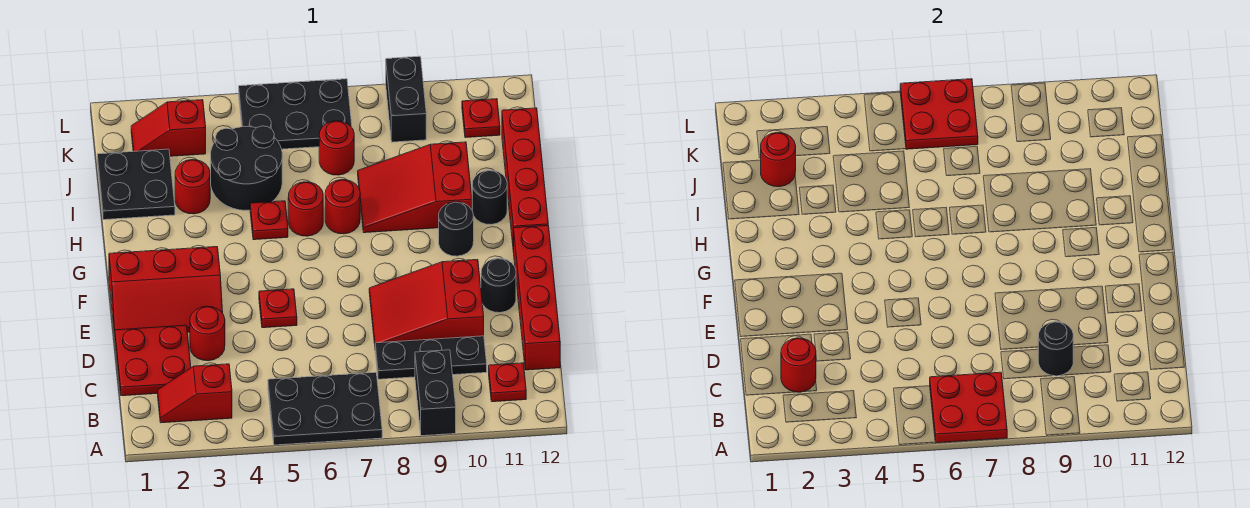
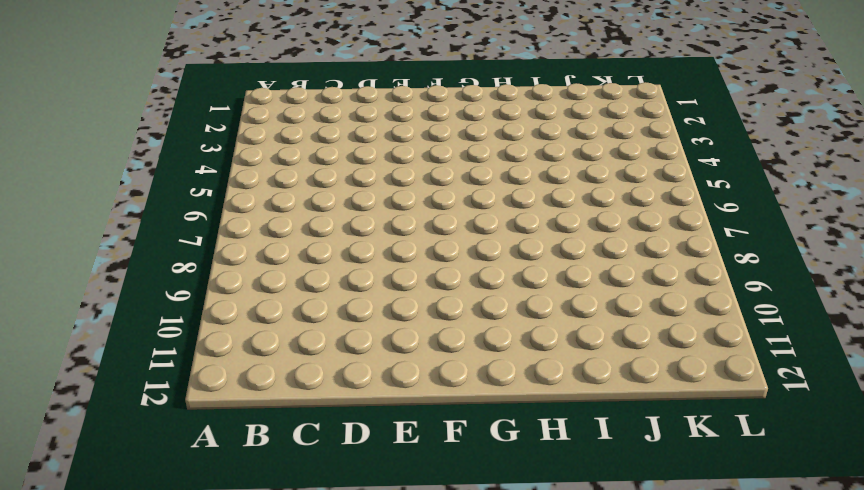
none -> black plate A5:B7 level 1
none -> black brick A9:B9 level 1
none -> red slope B2:B3 level 1 top 3
none -> red plate B11 level 1

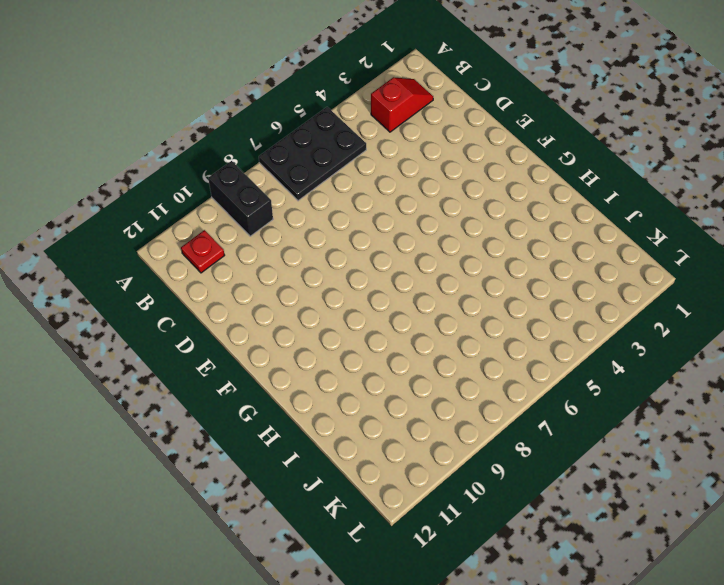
none -> red plate C1:D2 level 1
none -> black plate C8:C10 level 1
none -> red brick C12:F12 level 1
none -> red round brick D3 level 1

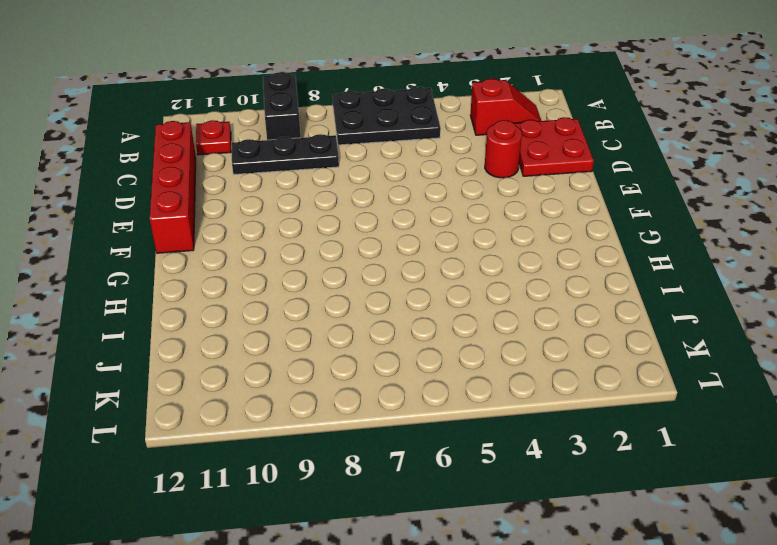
none -> red slope D8:E10 level 1 top 10
none -> red slope E1:F3 level 1 top F
none -> red plate E5 level 1
none -> black round brick E11 level 1

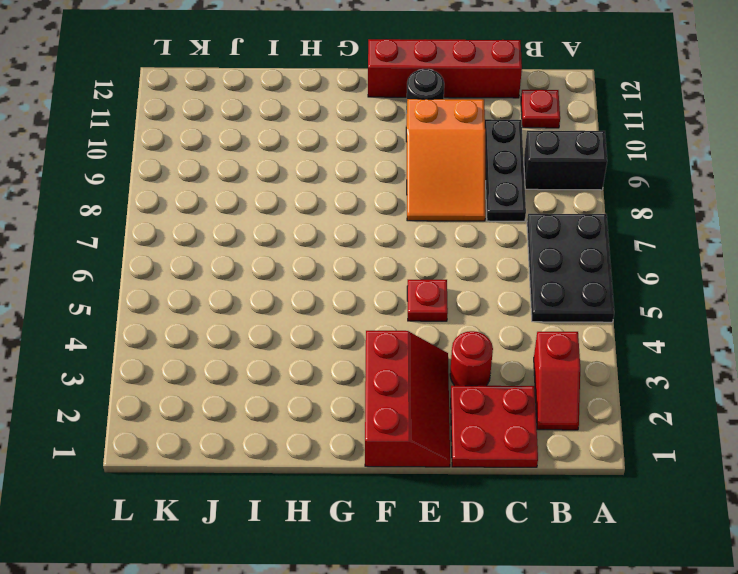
orange slope D8:E10 level 1 top 10 -> red slope D8:E10 level 1 top 10
none -> black round brick G10 level 1
none -> red brick G12:J12 level 1
none -> red plate H5 level 1
none -> red round brick H6 level 1

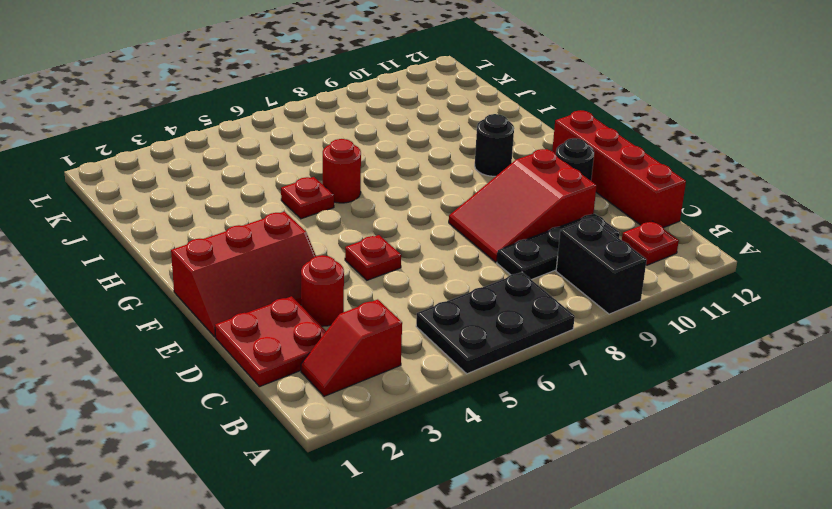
none -> red brick G12:J12 level 1
none -> red round brick H7 level 1
none -> red slope H8:I10 level 1 top 10
none -> black round brick H11 level 1

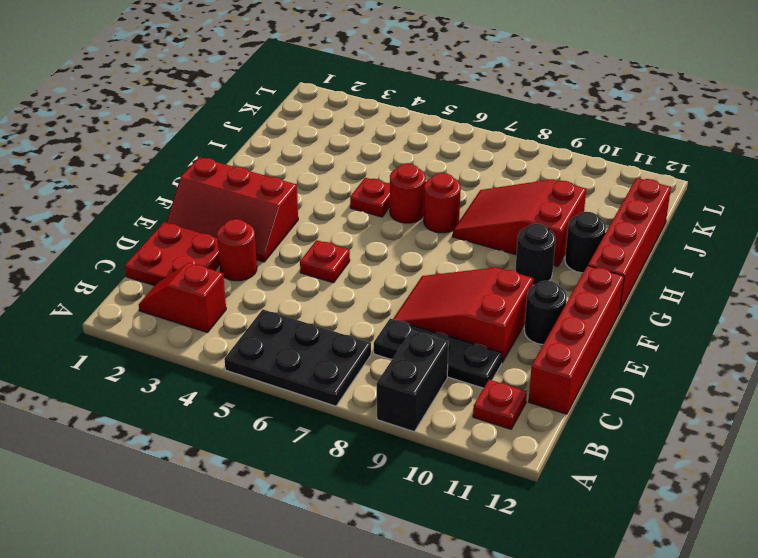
none -> black plate I1:J2 level 1
none -> red round brick I3 level 1
none -> black round brick I4:J5 level 1
none -> red round brick J7 level 1

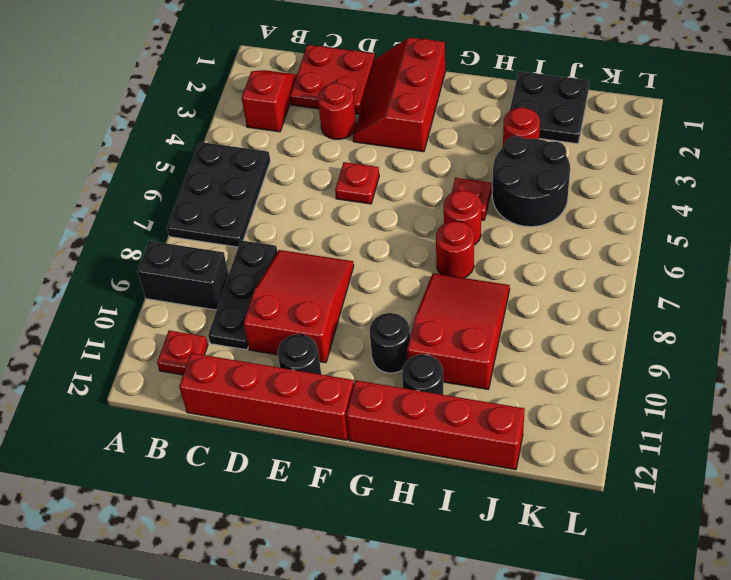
none -> red round brick J7 level 1
none -> red slope K2:K3 level 1 top 3
none -> black plate K5:L7 level 1
none -> black brick K9:L9 level 1

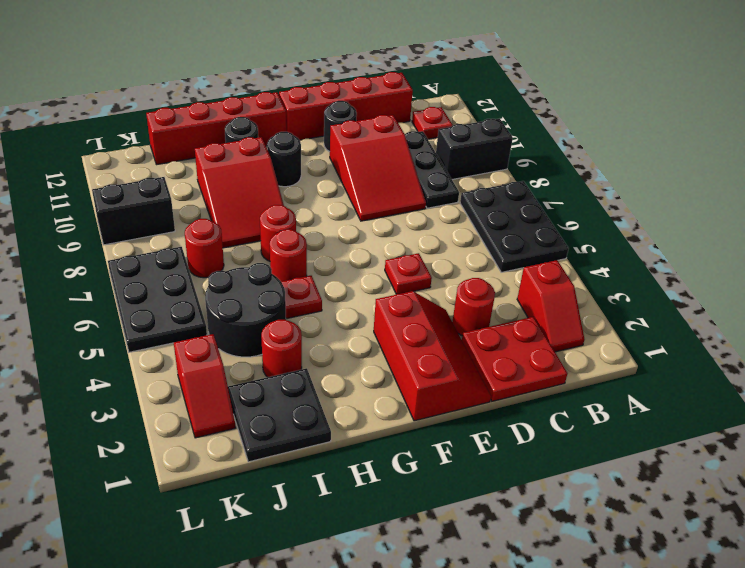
none -> red plate K11 level 1
none -> red plate A6:B7 level 2
none -> red round brick C2 level 2
none -> black round brick C9 level 2

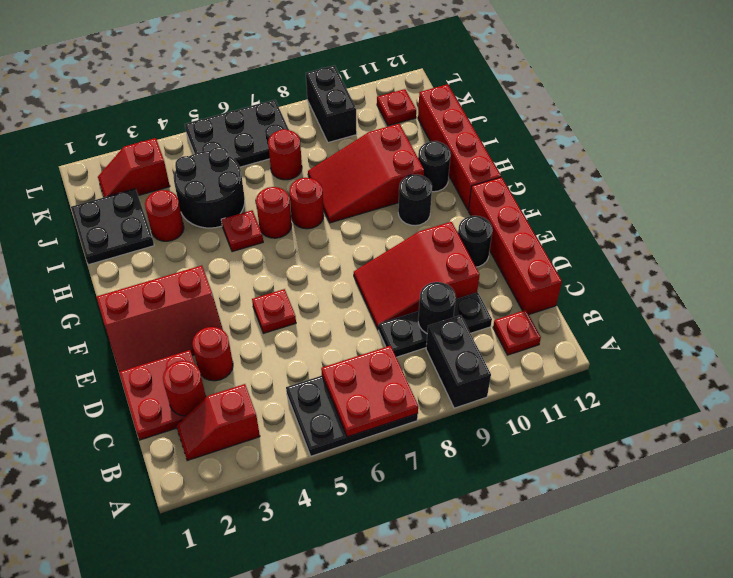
none -> red round brick J2 level 2
none -> red plate K6:L7 level 2

